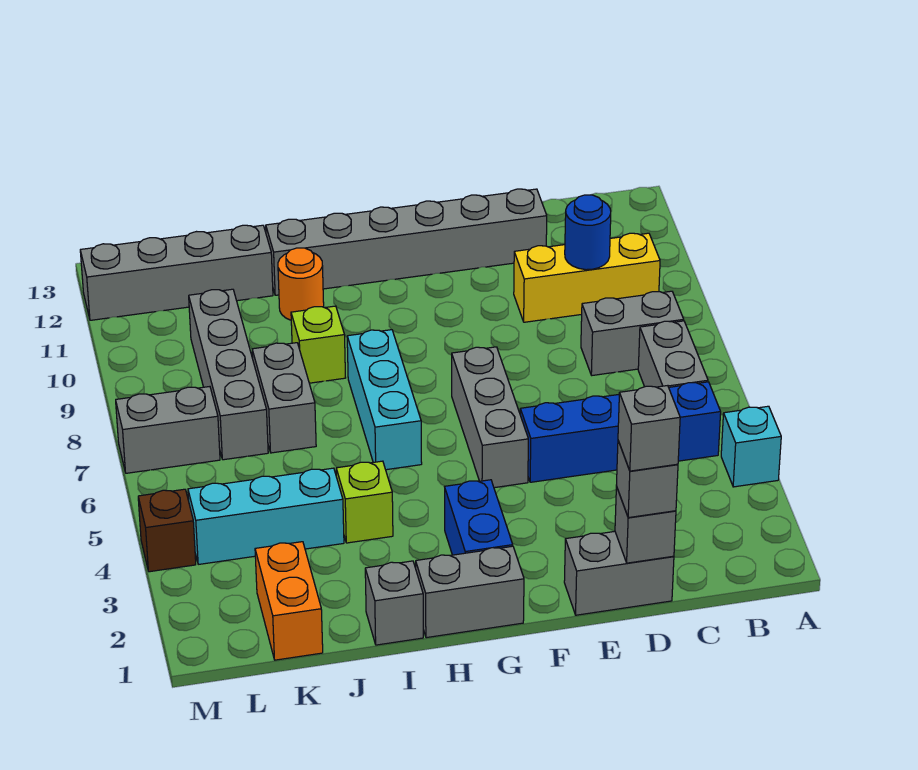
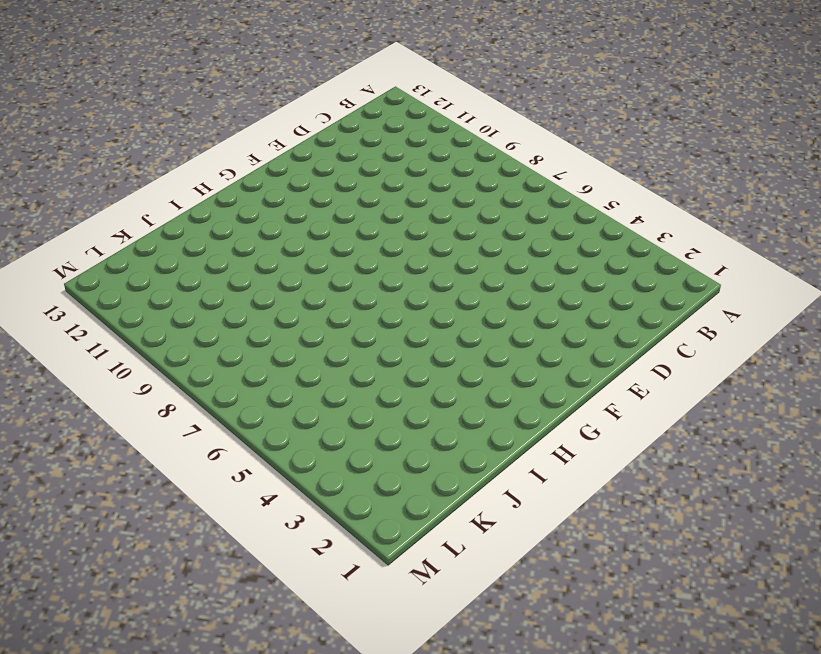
none -> cyan brick A4 level 1
none -> blue brick B5:E5 level 1
none -> grey brick B6:B7 level 1

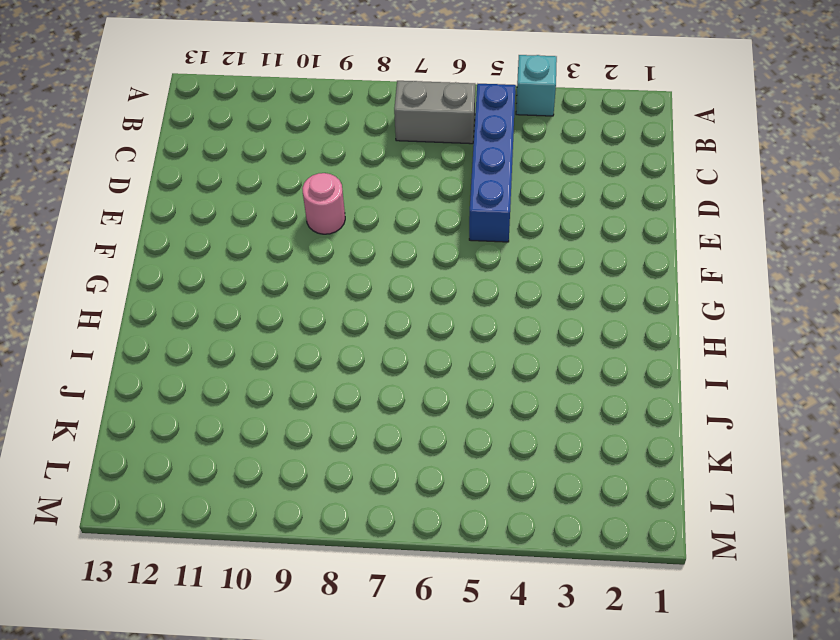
pink round brick E9 level 1 -> none
none -> grey brick B8:C8 level 1
none -> yellow brick B10:D10 level 1
none -> grey brick D1:E1 level 1

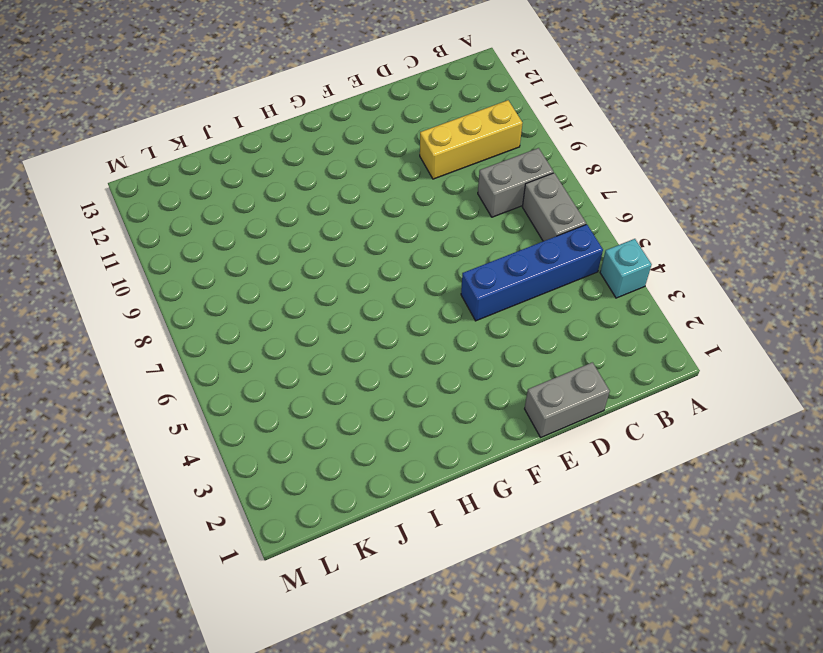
none -> grey brick D12:I12 level 1
none -> grey brick F5:F7 level 1
none -> grey brick G1:H1 level 1

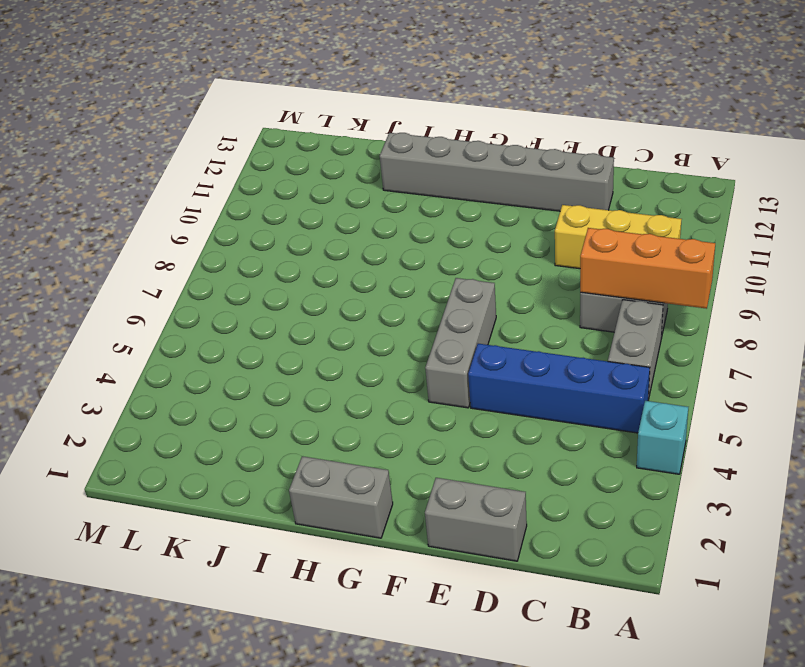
orange brick A8:C8 level 2 -> none
none -> blue brick G2:G3 level 1
none -> cyan brick H6:H8 level 1
none -> grey brick I1 level 1

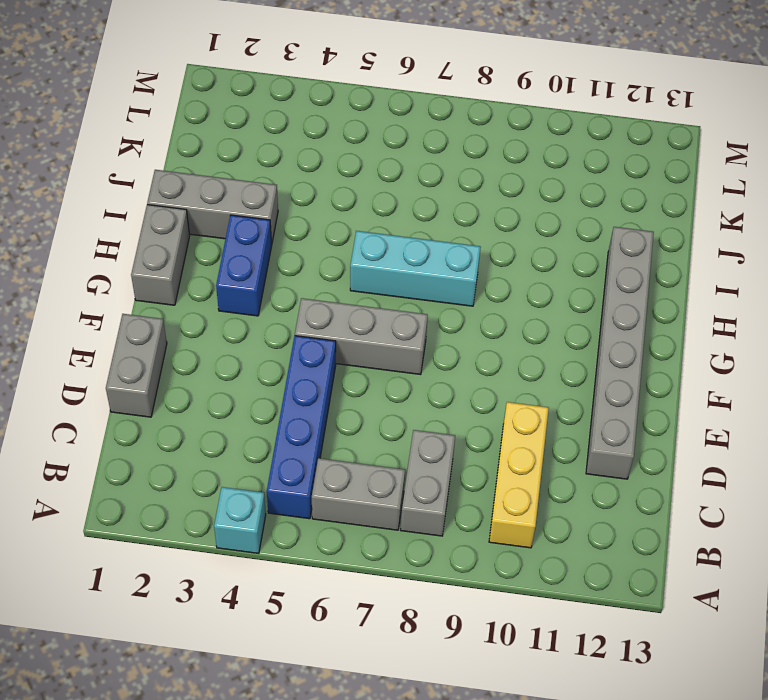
blue brick G3:H3 level 1 -> blue brick G2:G3 level 1
grey brick I1:I3 level 1 -> grey brick I1 level 1
none -> lime brick I4 level 1
none -> lime brick I9 level 1
none -> orange round brick I11 level 1

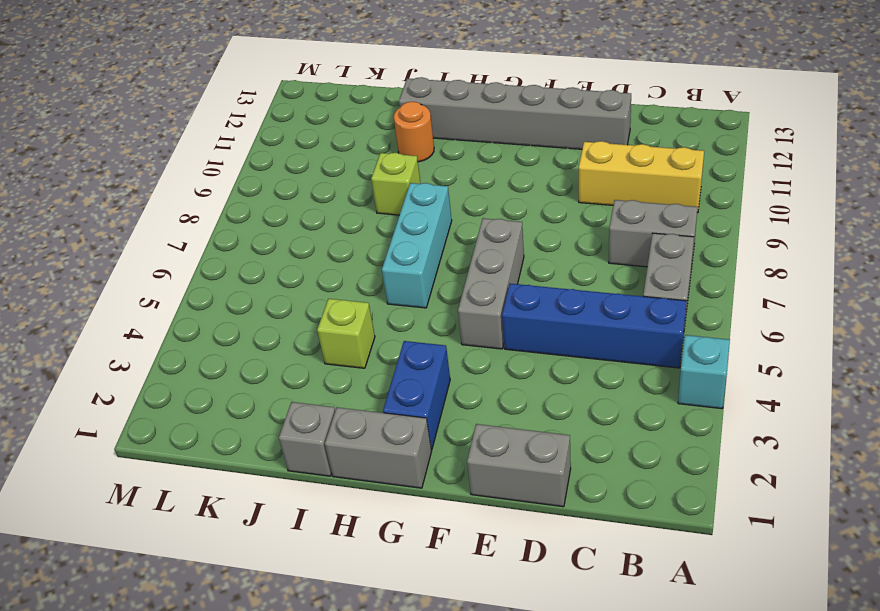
none -> cyan brick J4:L4 level 1
none -> grey brick J7:J8 level 1
none -> grey brick J12:M12 level 1

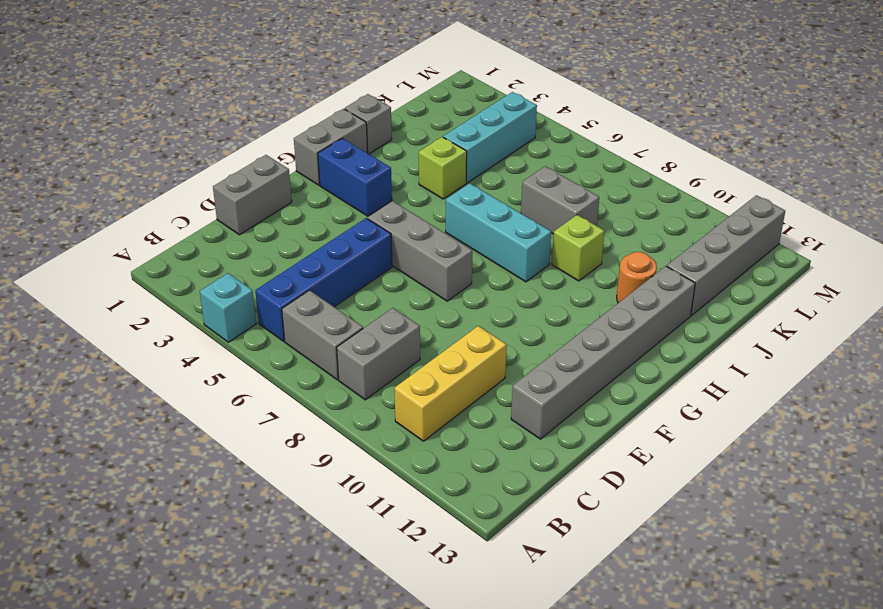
none -> orange brick K1:K2 level 1
none -> grey brick K7:K10 level 1
none -> grey brick L7:M7 level 1

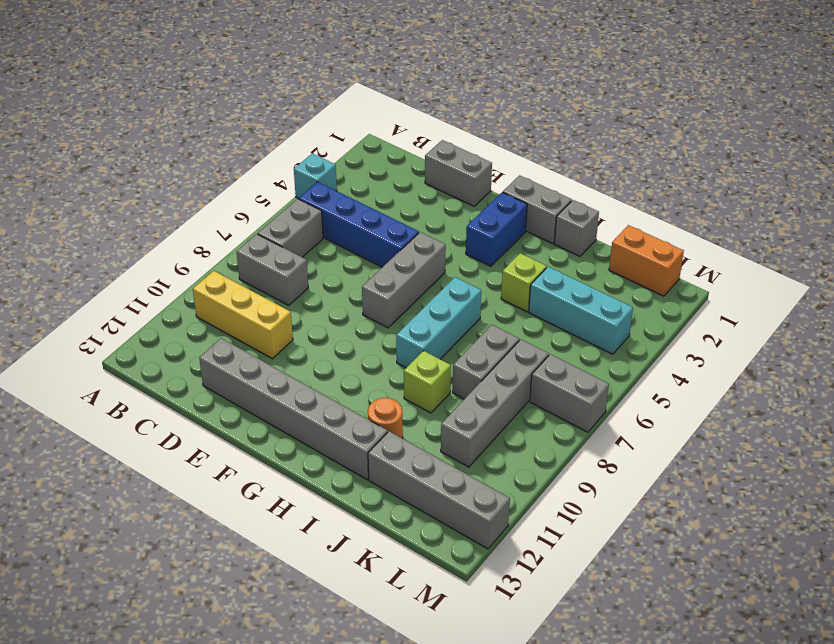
orange brick K1:L1 level 1 -> orange brick K1:K2 level 1
none -> brown brick M4 level 1
none -> blue round brick C10 level 2
none -> grey brick D1 level 2

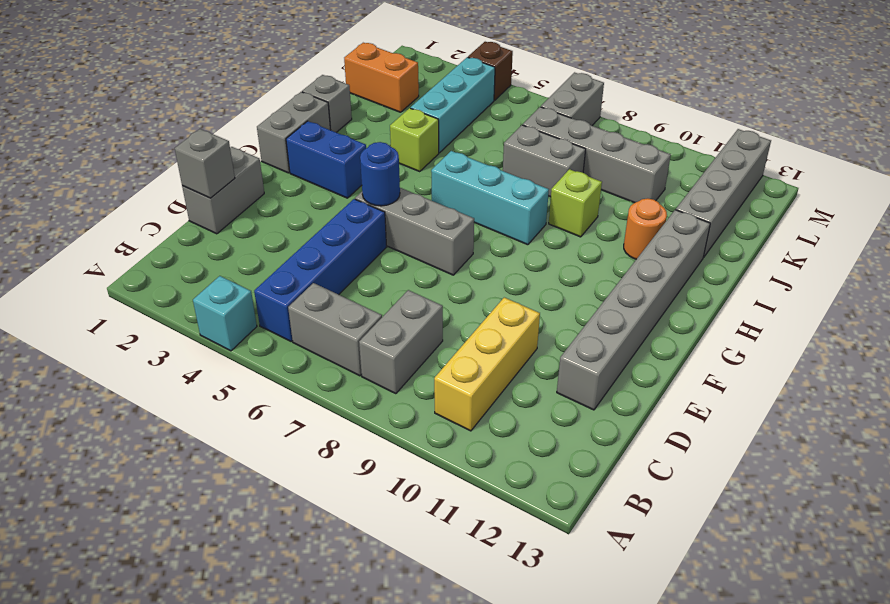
blue round brick F5 level 2 -> blue round brick C10 level 2
none -> grey brick D1 level 3
none -> grey brick D1 level 4

